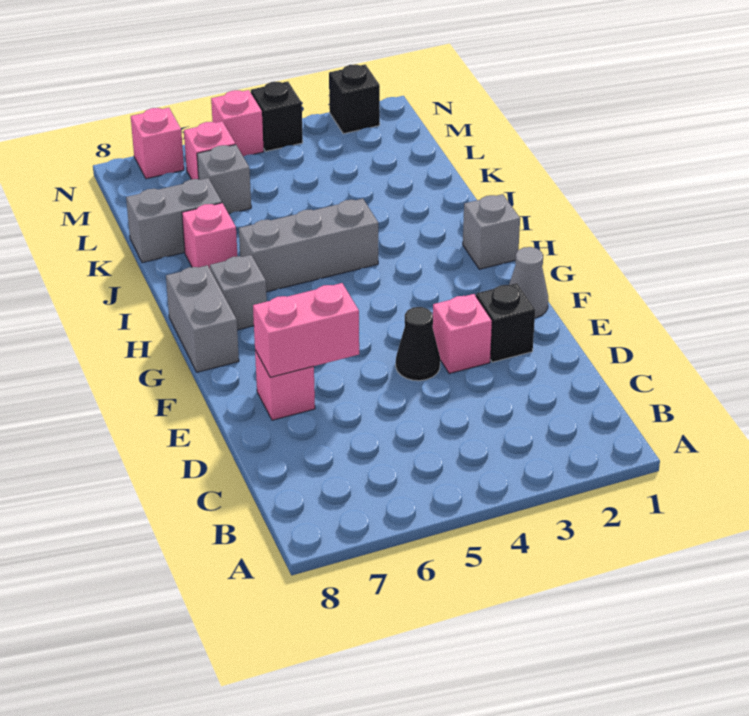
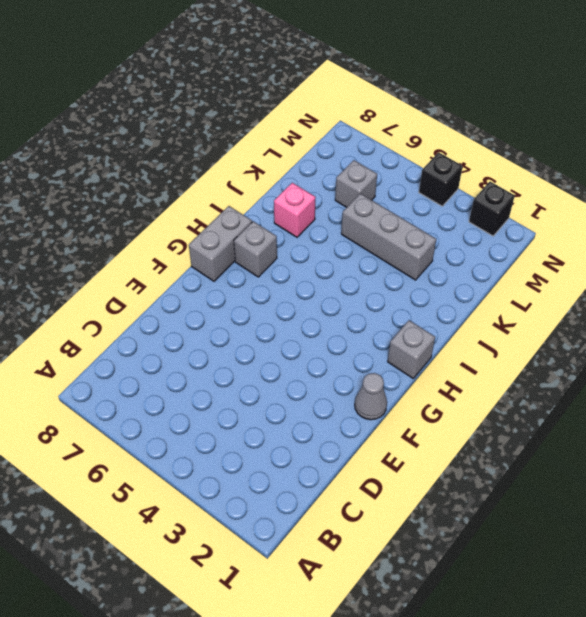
grey brick K3:K5 level 1 -> grey brick I4:I6 level 1
none -> black brick E2 level 1
none -> pink brick E3 level 1
none -> black cone E4 level 1

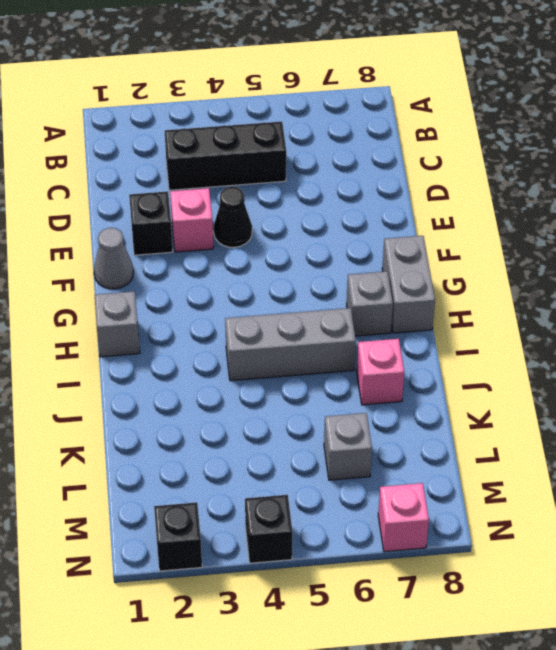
black brick C3:C5 level 1 -> none
none -> pink brick E7 level 1
none -> grey brick K7:K8 level 1
none -> pink brick M6 level 1

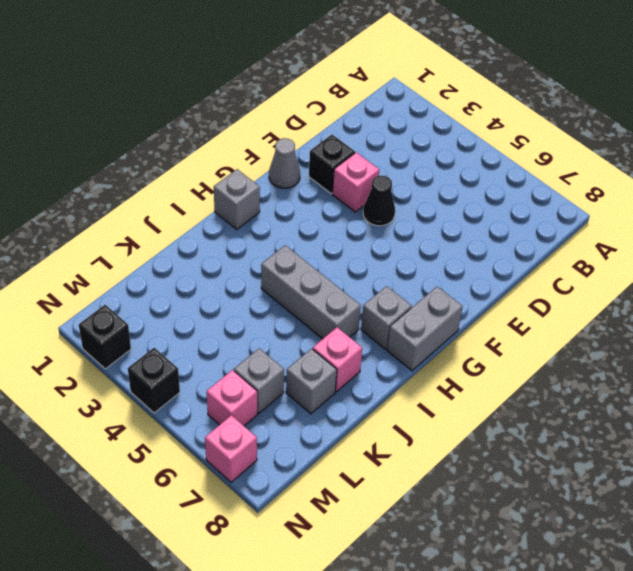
grey brick K7 level 1 -> grey brick K7:K8 level 1
none -> pink brick E7 level 1
none -> pink brick N5 level 1
none -> pink brick E6:E7 level 2

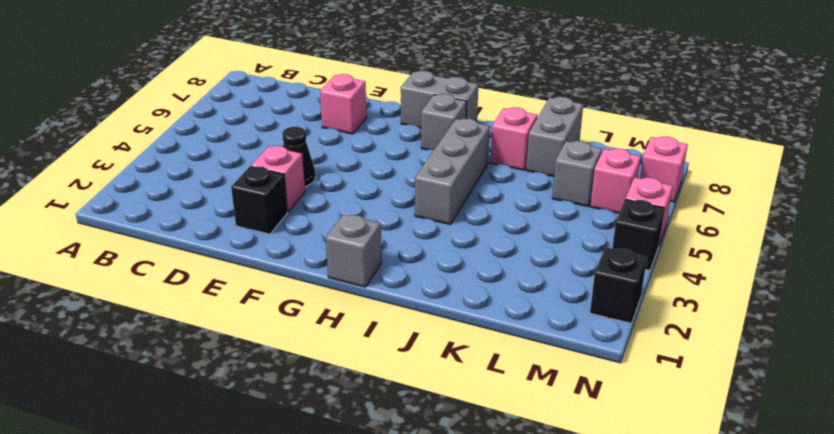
none -> grey cone F1 level 1
none -> pink brick E6:E7 level 2

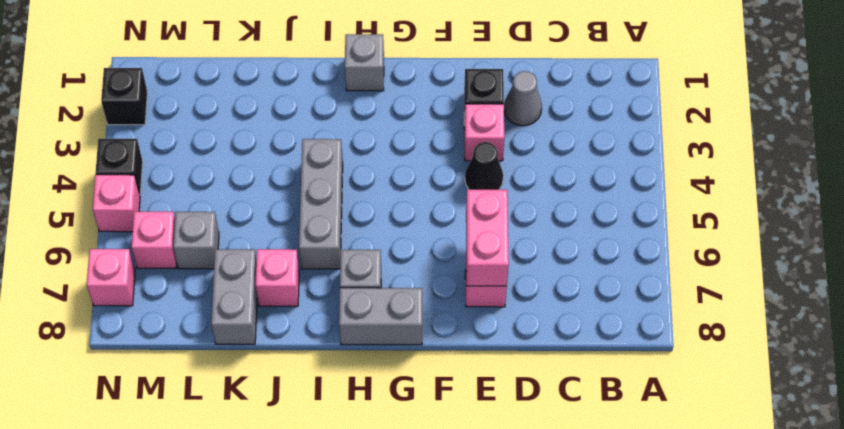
grey cone D2 level 1 -> grey cone F1 level 1

